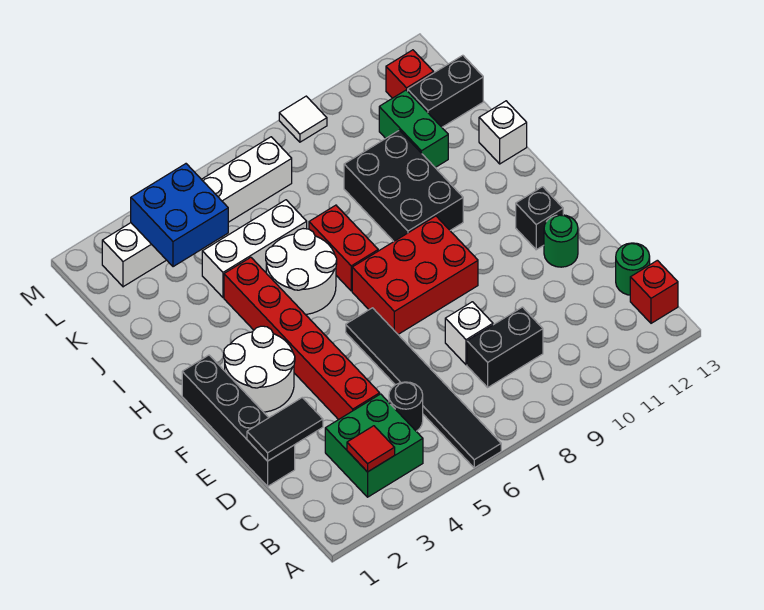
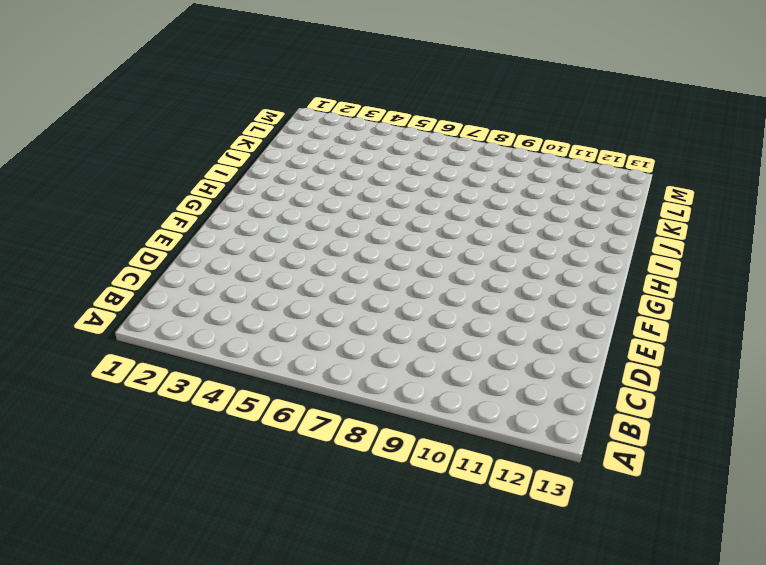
none -> black tile A6:F6 level 1
none -> green brick B3:C4 level 1
none -> red brick B13 level 1

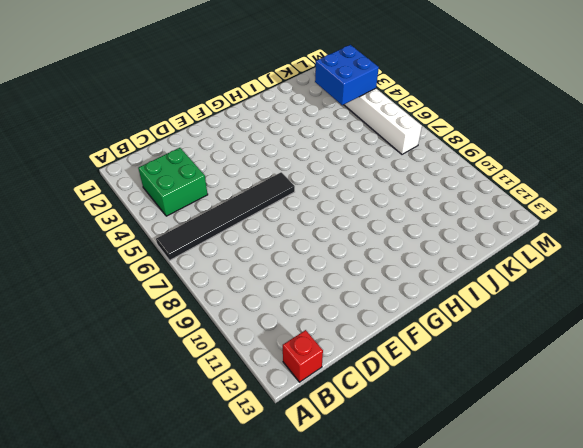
none -> black round brick C5 level 1
none -> black brick C8:C9 level 1
none -> green round brick C13 level 1

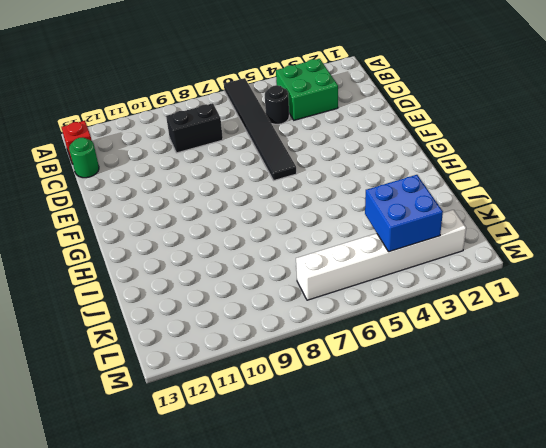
none -> black brick D1:G1 level 1
none -> red brick D4:I4 level 1
none -> white brick D8 level 1

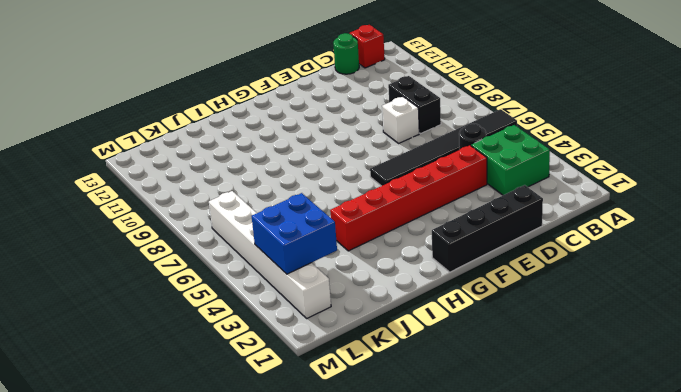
none -> green round brick E12 level 1
none -> white round brick F2:G3 level 1
none -> red brick F7:G9 level 1

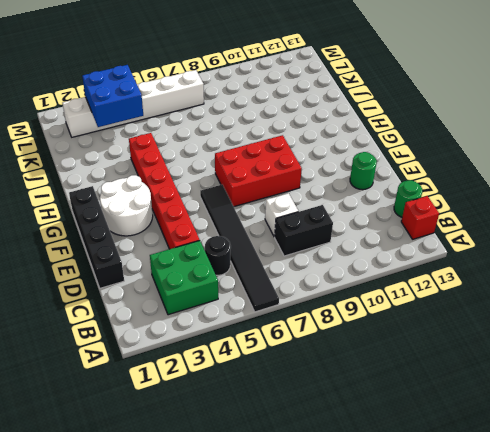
none -> black brick F12 level 1
none -> white round brick H5:I6 level 1
none -> red brick H7:I7 level 1

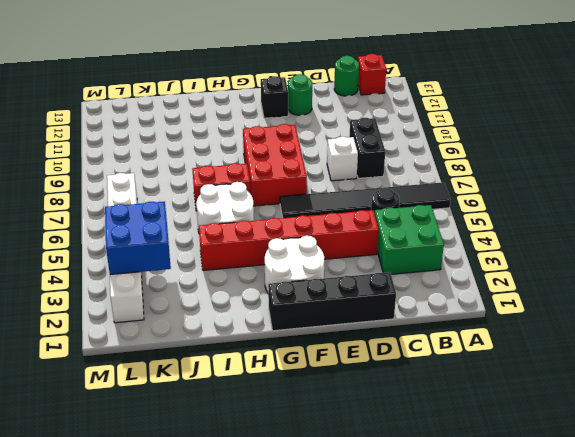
none -> black brick H9:J10 level 1
none -> white brick I13 level 1
none -> white brick J4:J6 level 1

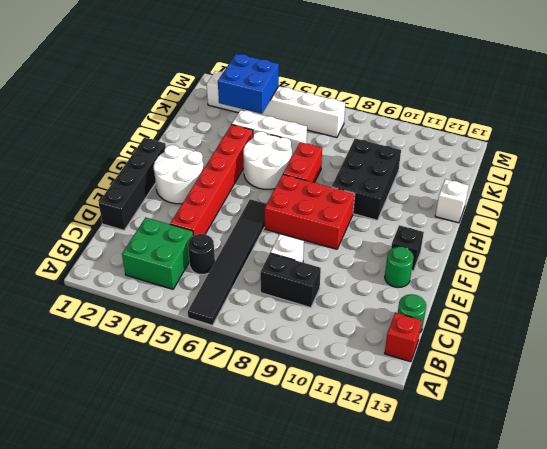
none -> green brick J11:K11 level 1
none -> black brick K12:K13 level 1
none -> red brick L12 level 1

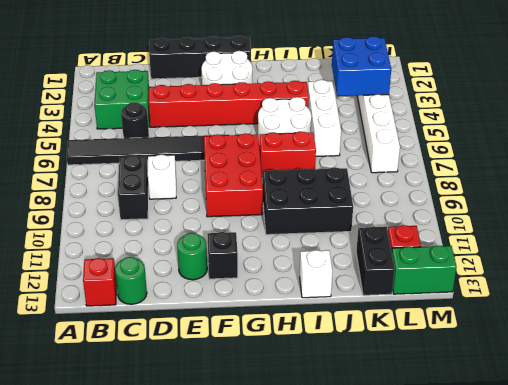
green brick L13:M13 level 1 -> green brick J11:K11 level 1
none -> white tile M9 level 1
none -> red tile B3 level 2
none -> black tile D1:D2 level 2

